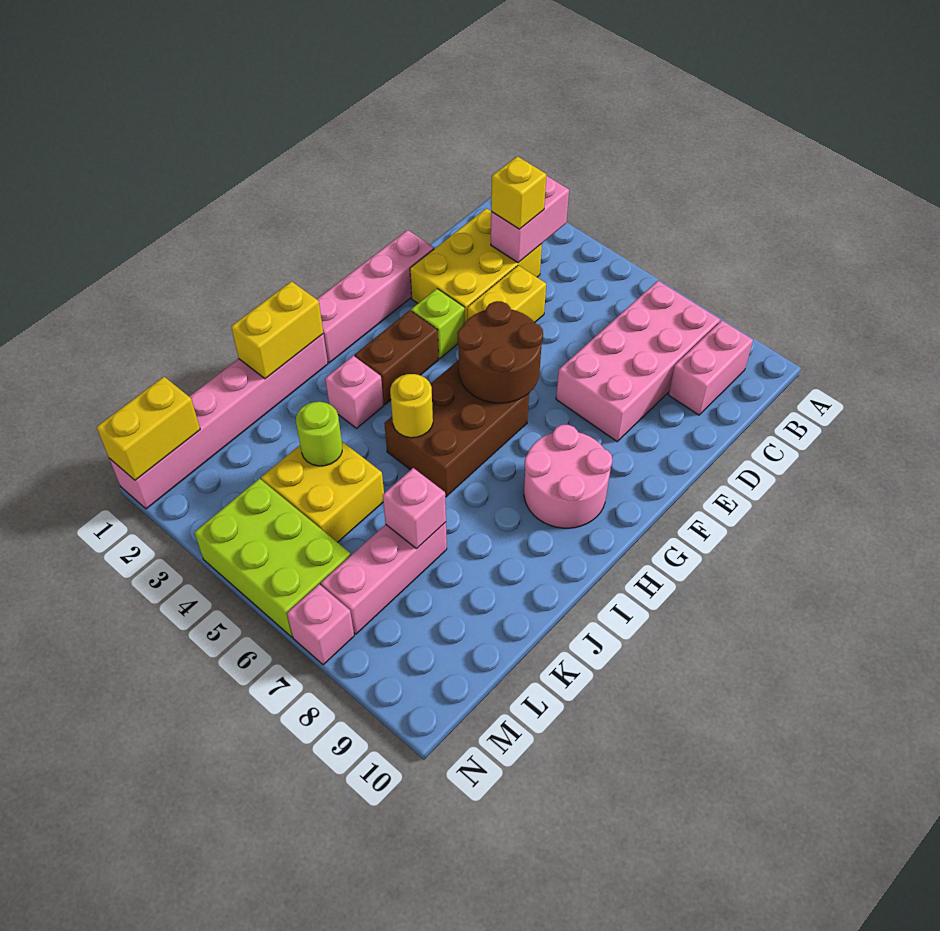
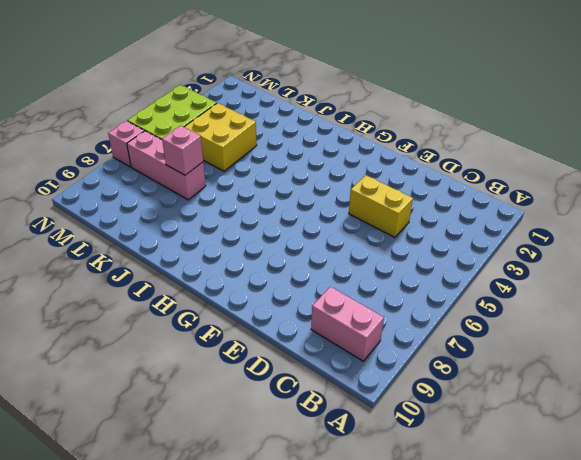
none -> pink brick B7:E8 level 1
none -> yellow brick C2:E3 level 1
none -> pink brick E1:H1 level 1

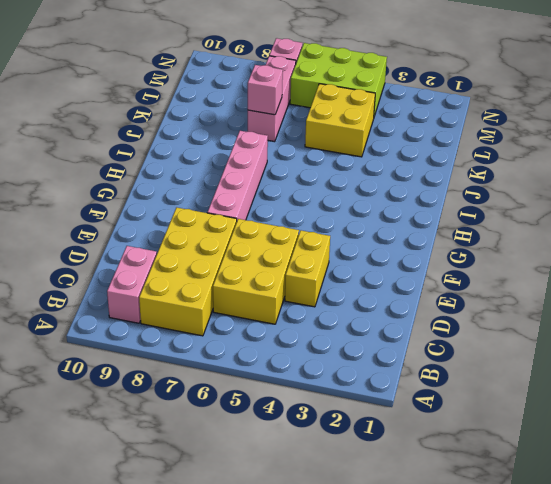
yellow brick B7:E8 level 1 -> pink brick B7:E8 level 1
yellow brick C5:E6 level 1 -> yellow brick C2:E3 level 1
pink brick F7:I7 level 1 -> pink brick E1:H1 level 1
none -> lime brick F3 level 1
none -> brown brick G3:H3 level 1
none -> brown brick G5:I6 level 1

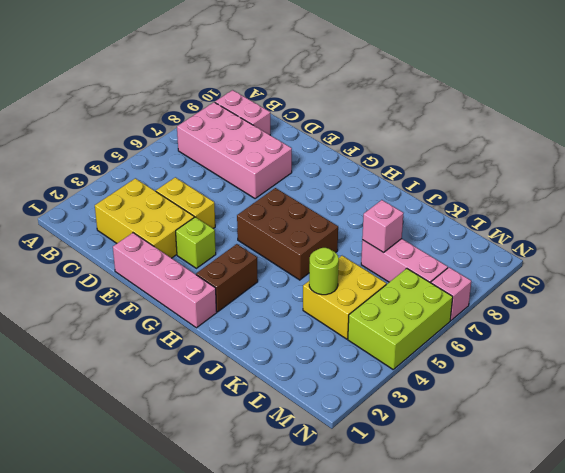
brown brick H2:H3 level 1 -> brown brick G3:H3 level 1
none -> pink round brick G8:H9 level 1
none -> pink brick I1:N1 level 1
none -> pink brick I3 level 1

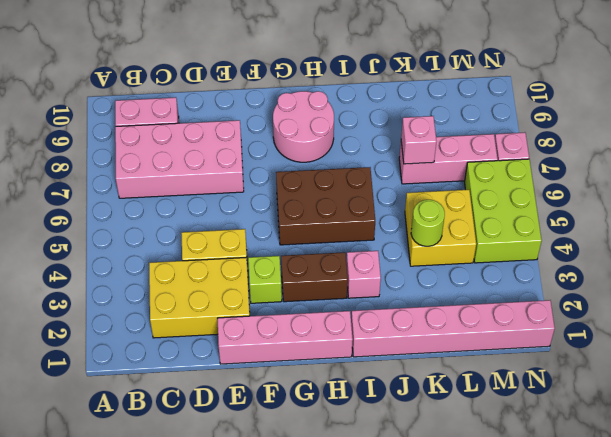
none -> pink brick B3:C3 level 2
none -> brown round brick F5:G6 level 2
none -> yellow brick I1:J1 level 2

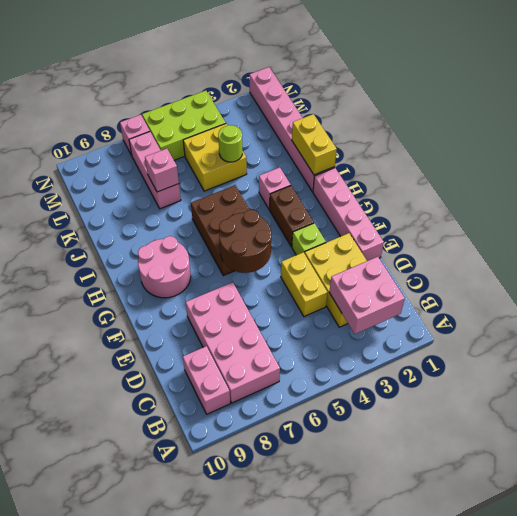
pink brick B2:C3 level 2 -> pink brick B3:C3 level 2
none -> yellow round brick I5 level 2
none -> yellow brick M1:N1 level 2
none -> yellow brick C3 level 3

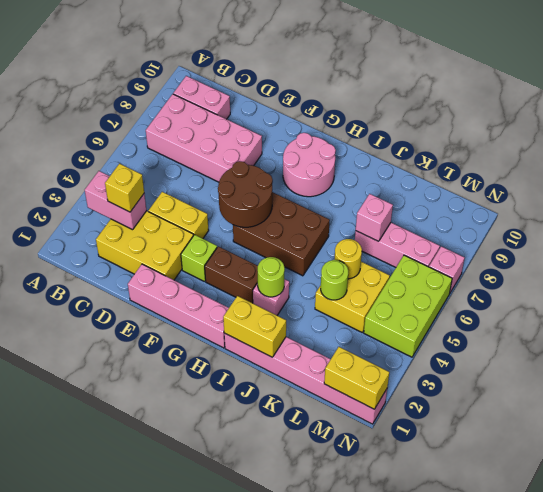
lime round brick I3 level 2 -> none
yellow round brick K5 level 2 -> yellow round brick I5 level 2

